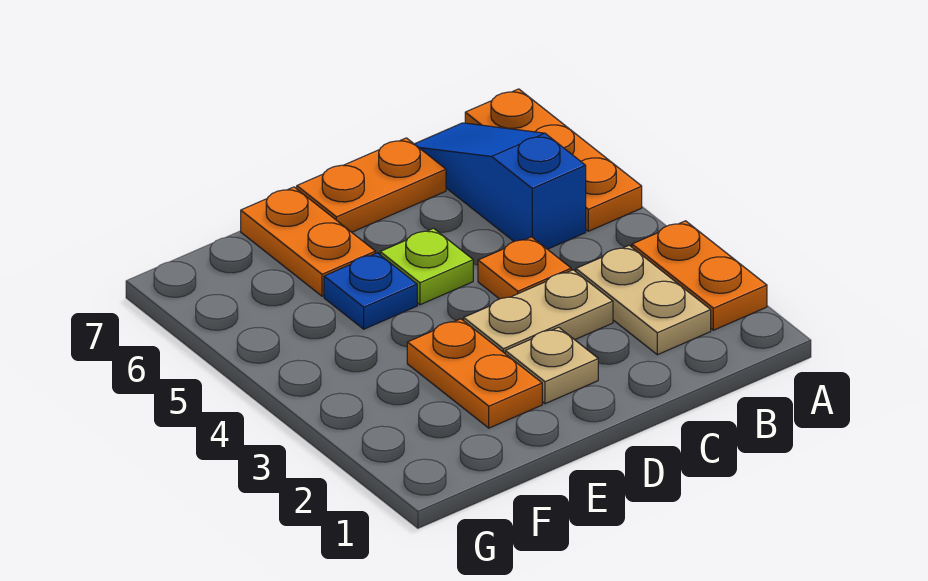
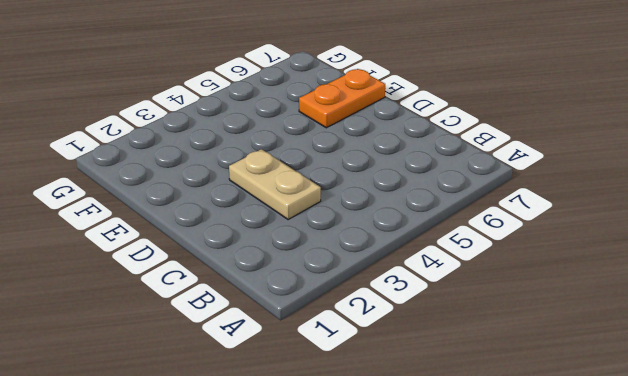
none -> orange plate A2:A3 level 1
none -> orange plate A5:A7 level 1
none -> tan plate B2:B3 level 1

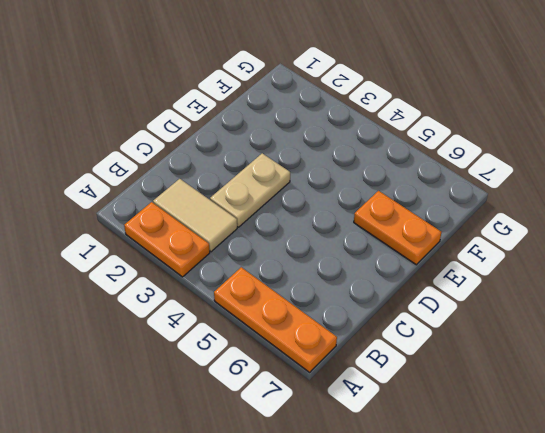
tan tile B2:B3 level 1 -> tan plate B2:B3 level 1
none -> blue slope B5:B7 level 1 top 5
none -> orange plate C4 level 1
none -> orange plate C7:D7 level 1

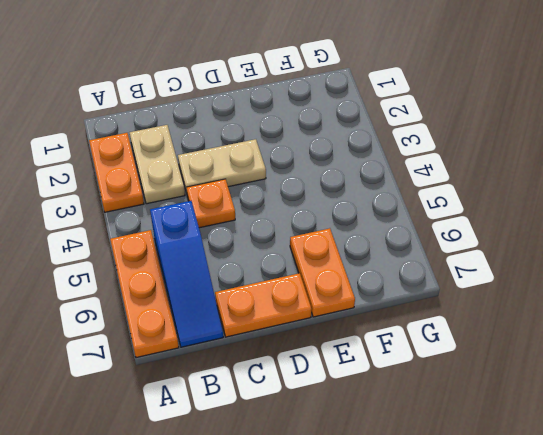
none -> tan plate D2 level 1
none -> lime plate D5 level 1
none -> orange plate E2:E3 level 1

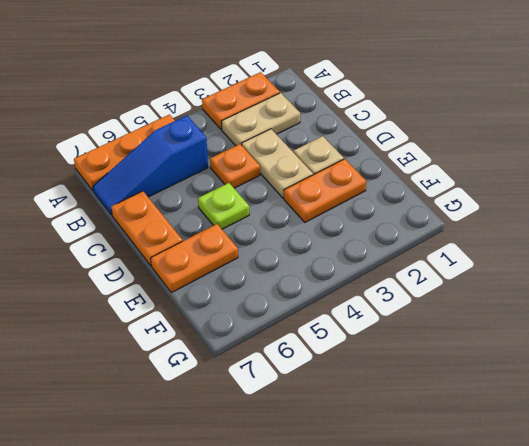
none -> blue plate E5 level 1

